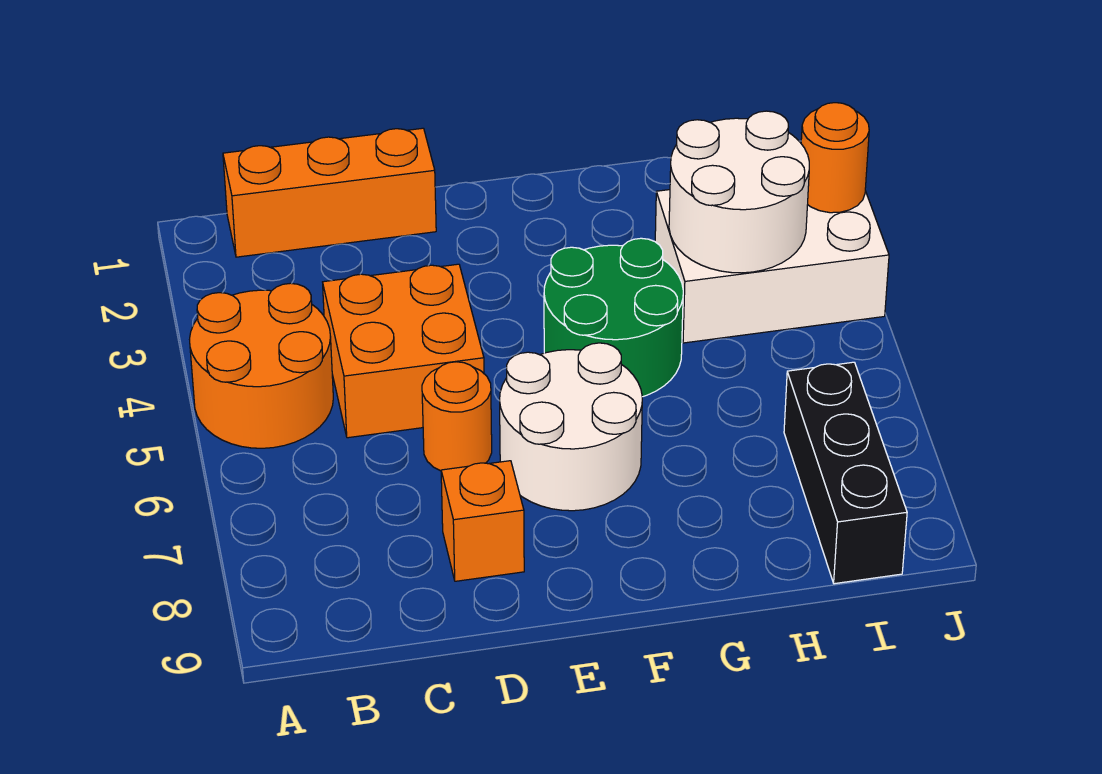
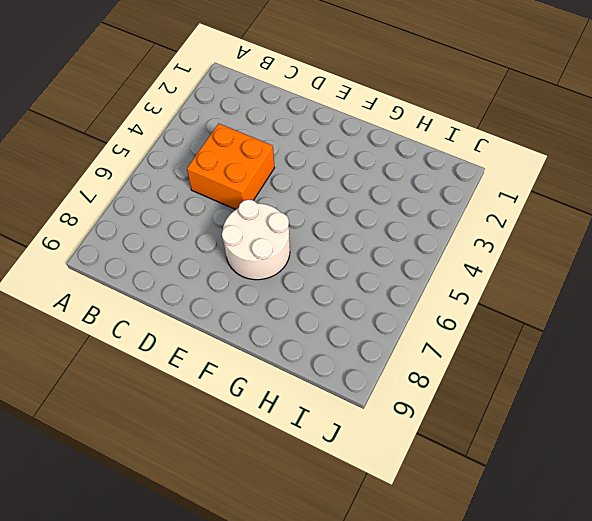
none -> orange round brick A4:B5 level 1
none -> orange brick B1:D1 level 1

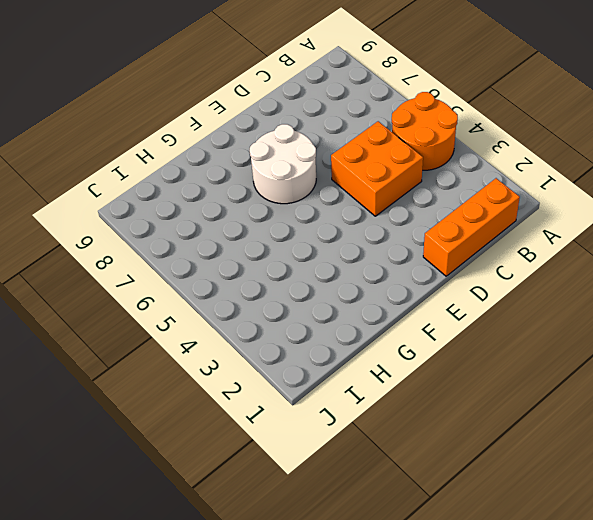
none -> orange round brick D6 level 1
none -> orange brick D8 level 1

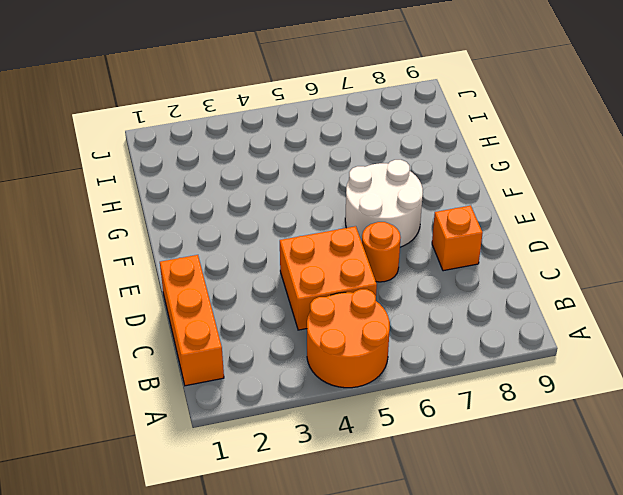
none -> green round brick F4:G5 level 1
none -> white brick H3:J4 level 1

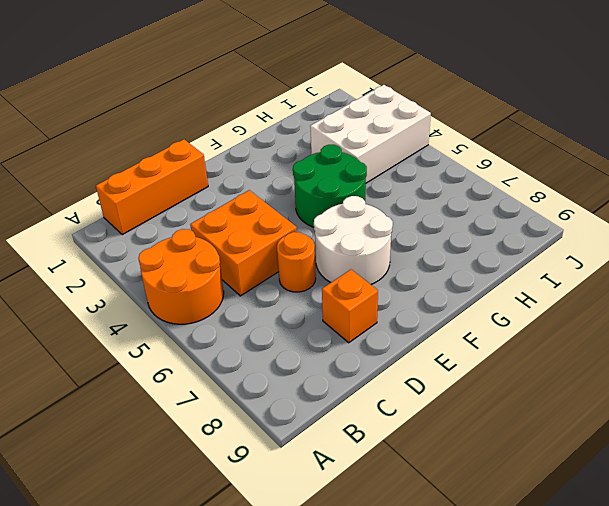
none -> black brick I7:I9 level 1
none -> white round brick H3:I4 level 2

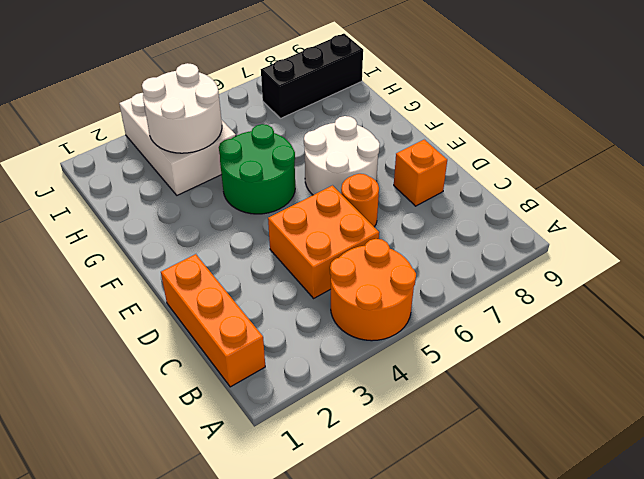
none -> orange round brick J3 level 2

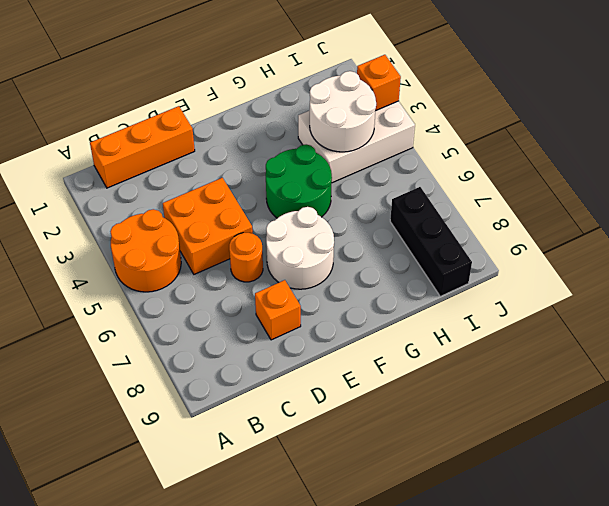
orange brick J3 level 2 -> orange round brick J3 level 2

